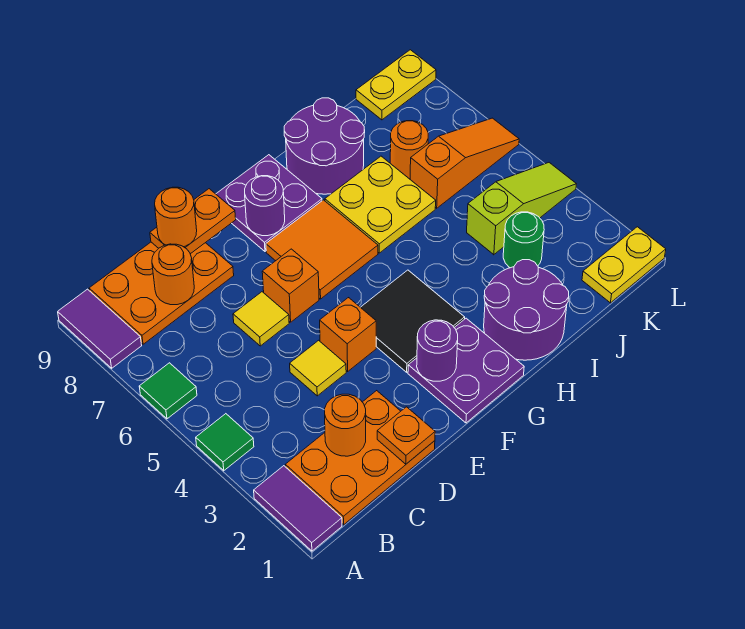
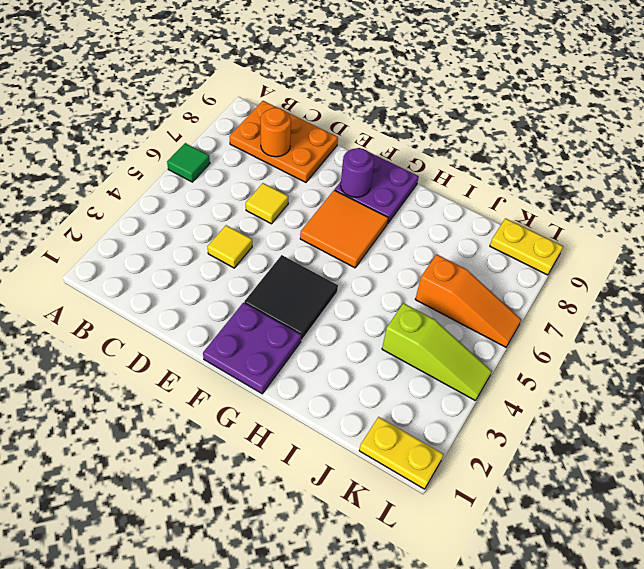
none -> purple tile A1:A2 level 1
none -> green tile A4 level 1
none -> purple tile A8:A9 level 1
none -> orange plate B1:D2 level 1

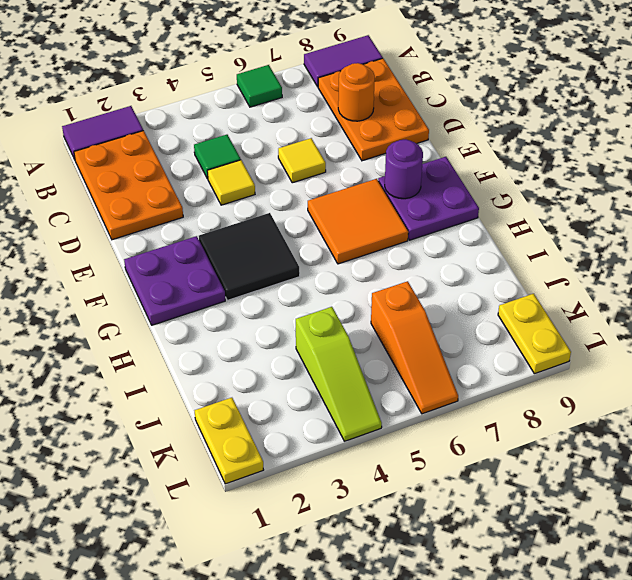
green tile C4 level 1 -> green tile A4 level 1
none -> orange brick E4 level 1
none -> orange brick E6 level 1
none -> purple round brick H1:I2 level 1
none -> yellow plate H6:I7 level 1

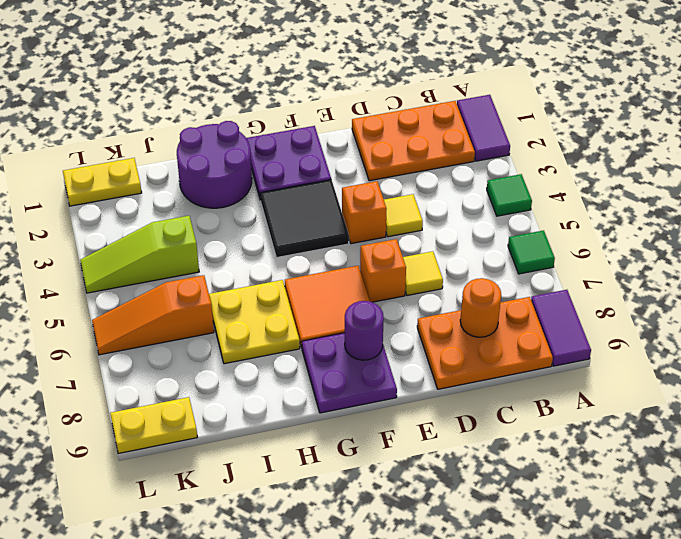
none -> purple round brick H8:I9 level 1
none -> green round brick J3 level 1
none -> orange round brick J7 level 1
none -> orange round brick C2 level 2

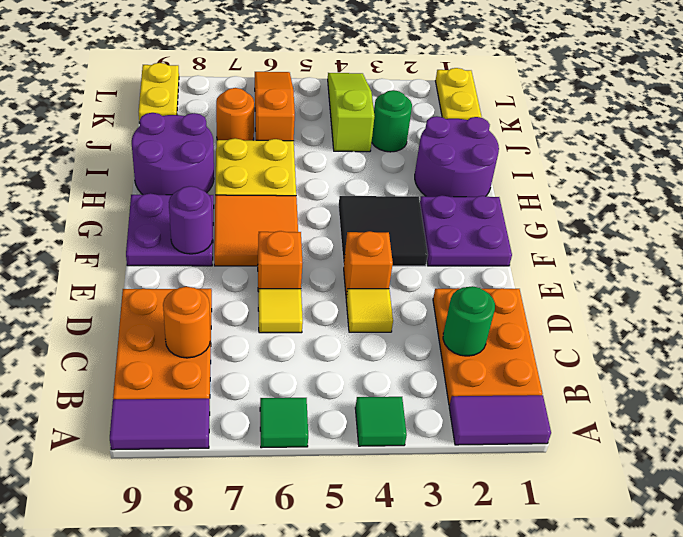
green round brick C2 level 2 -> orange round brick C2 level 2
none -> orange plate D1 level 2
none -> orange plate D9:E9 level 2
none -> purple round brick F2 level 2
none -> orange round brick D9 level 3

